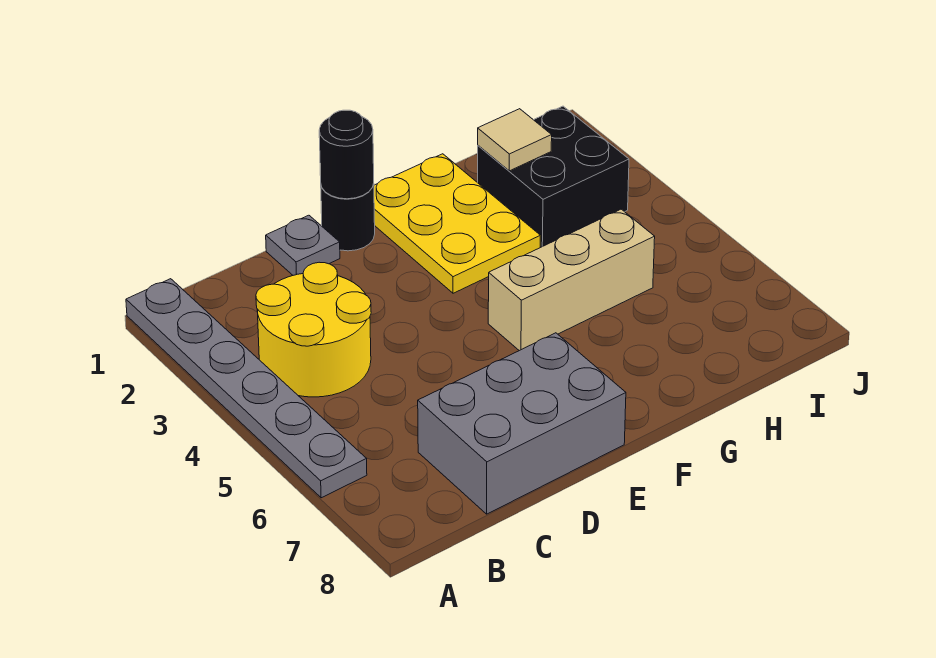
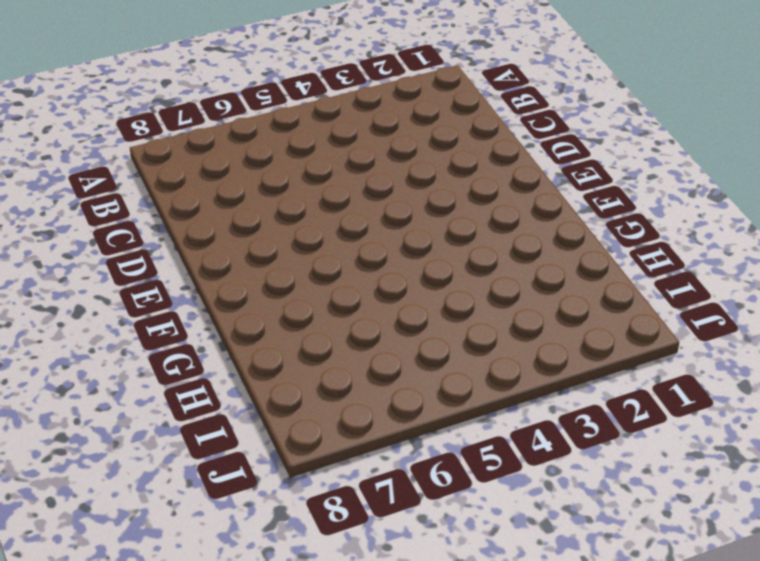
none -> grey plate A1:A6 level 1
none -> yellow round brick B3:C4 level 1

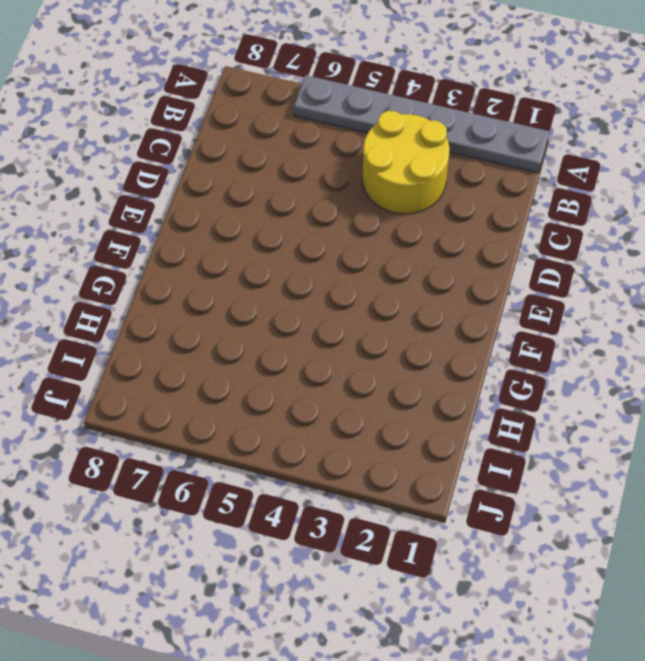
none -> grey brick C7:E8 level 1
none -> grey plate D1 level 1

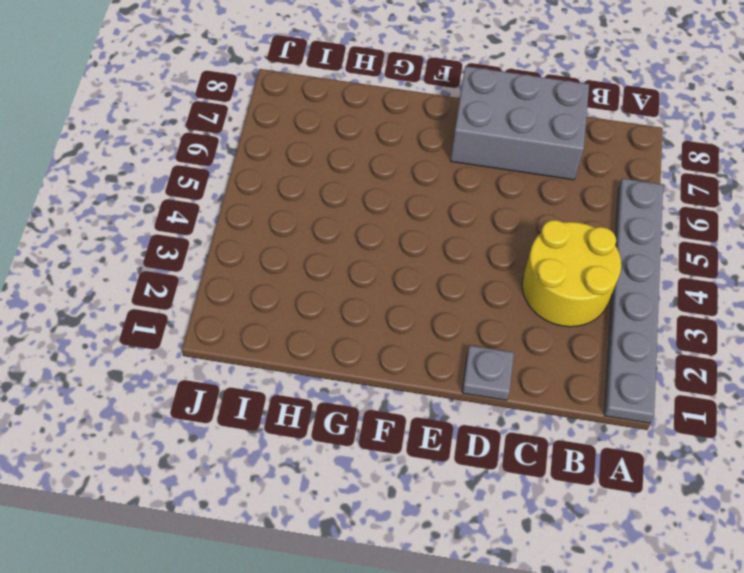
none -> black round brick E1 level 1
none -> yellow plate F1:G3 level 1

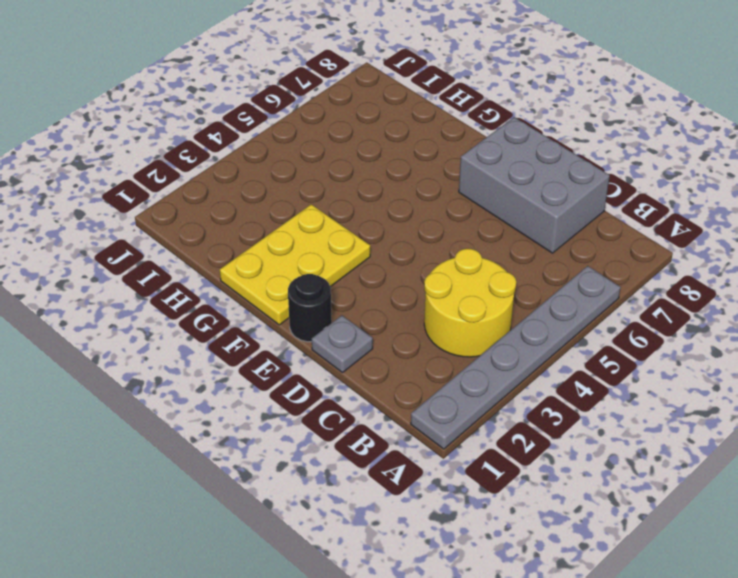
none -> tan brick F5:H5 level 1
none -> black brick H2:I3 level 1

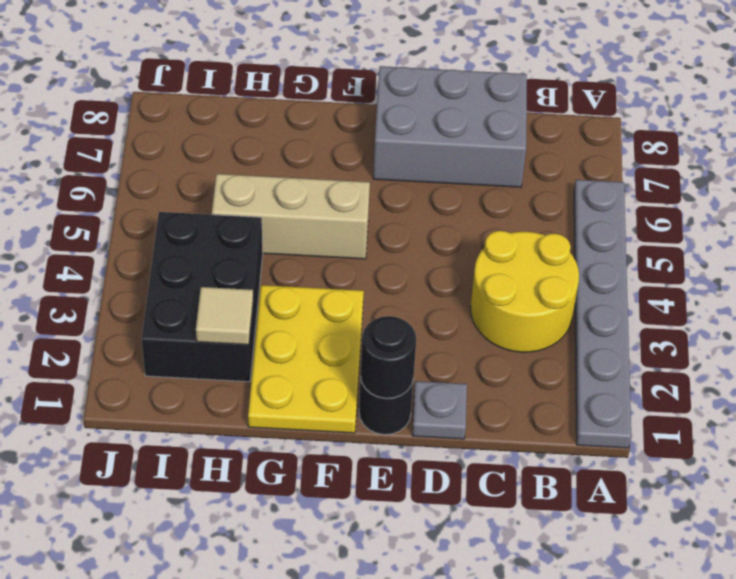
black brick H2:I4 level 1 -> black brick H2:I3 level 1

